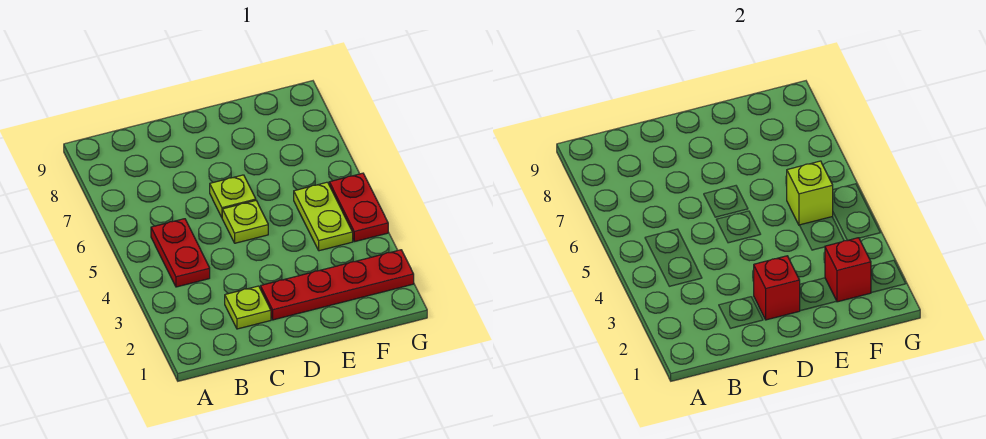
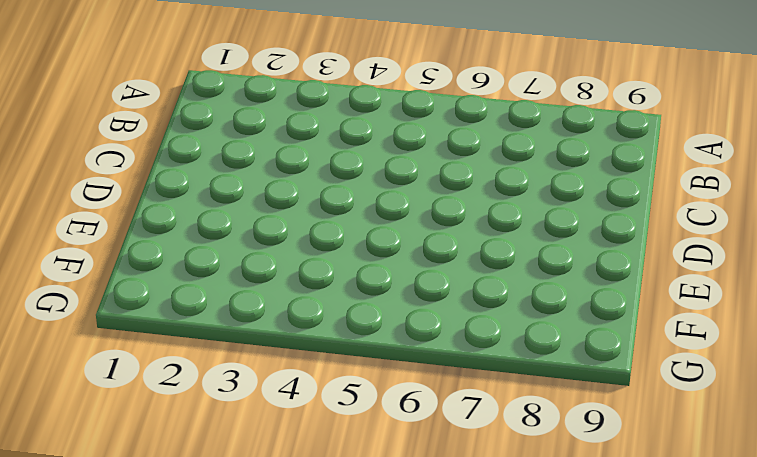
none -> red plate B4:B5 level 1
none -> lime plate C2 level 1

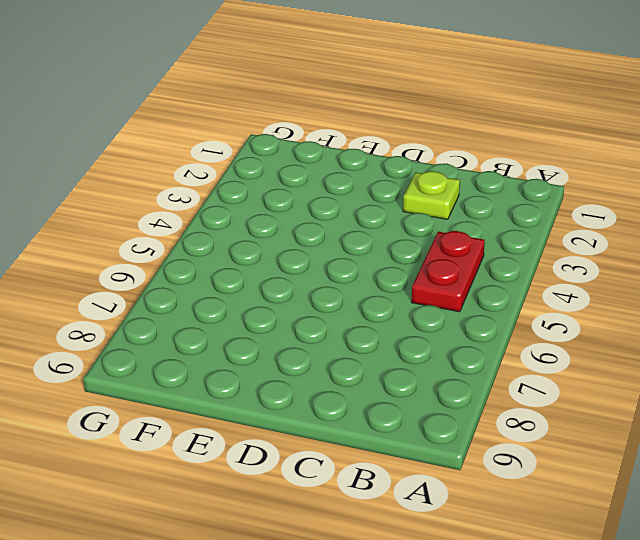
none -> red plate D2:G2 level 1
none -> lime plate D5 level 1

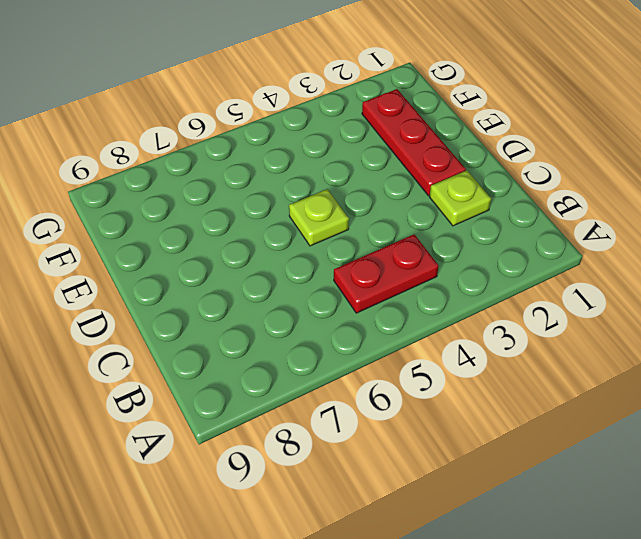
red plate D2:F2 level 1 -> red plate D2:G2 level 1
none -> lime plate D6 level 1
none -> lime plate F4:F5 level 1

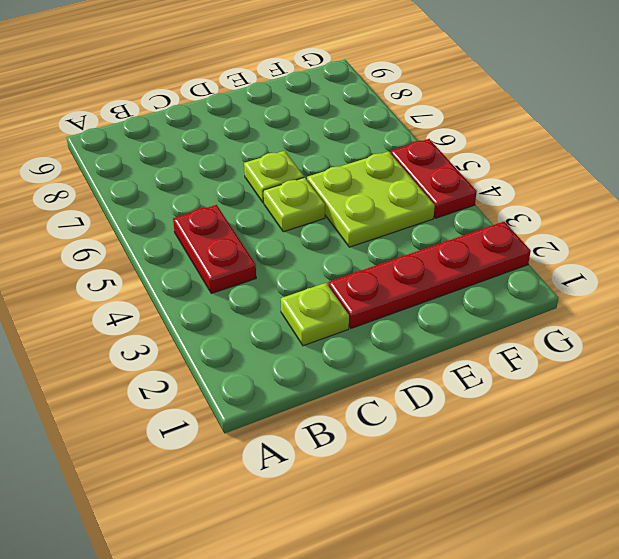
lime plate E4:F5 level 1 -> lime plate F4:F5 level 1
none -> red brick D2 level 2
none -> red brick F2 level 2

